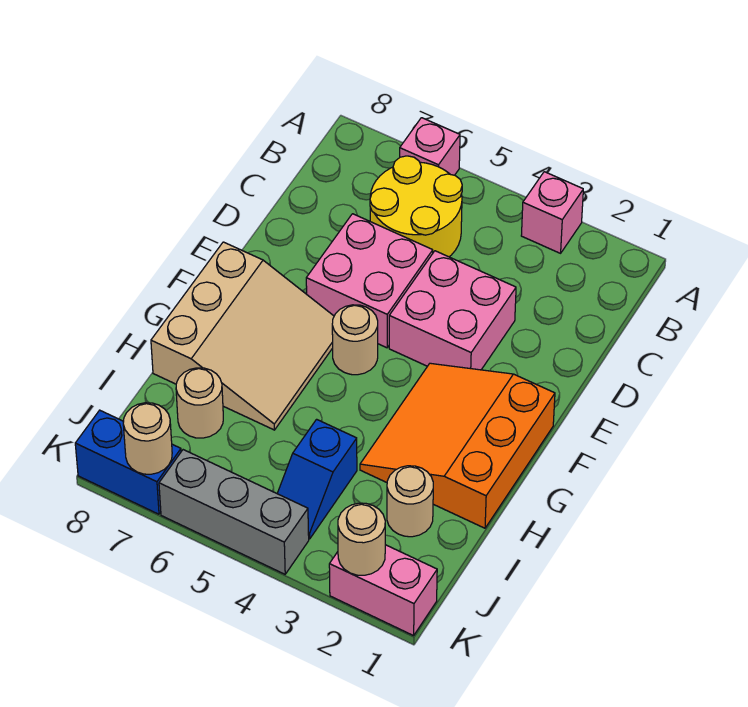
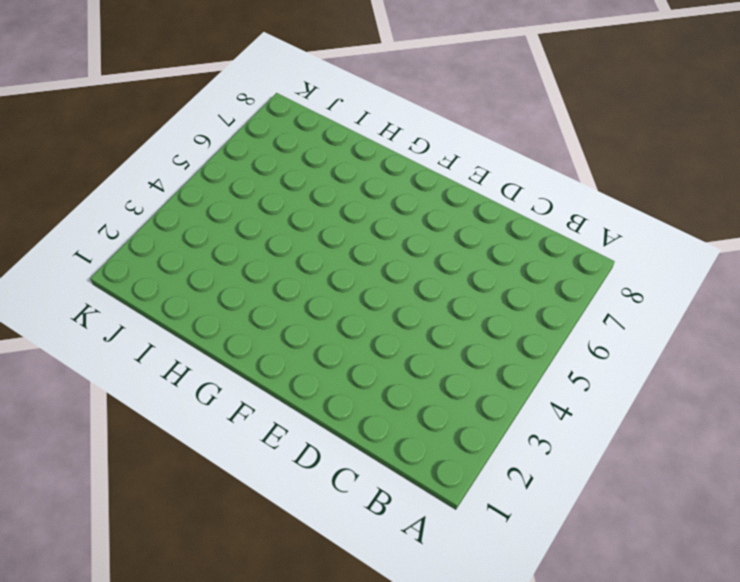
none -> pink brick A3 level 1
none -> pink brick A6 level 1
none -> yellow round brick B5:C6 level 1

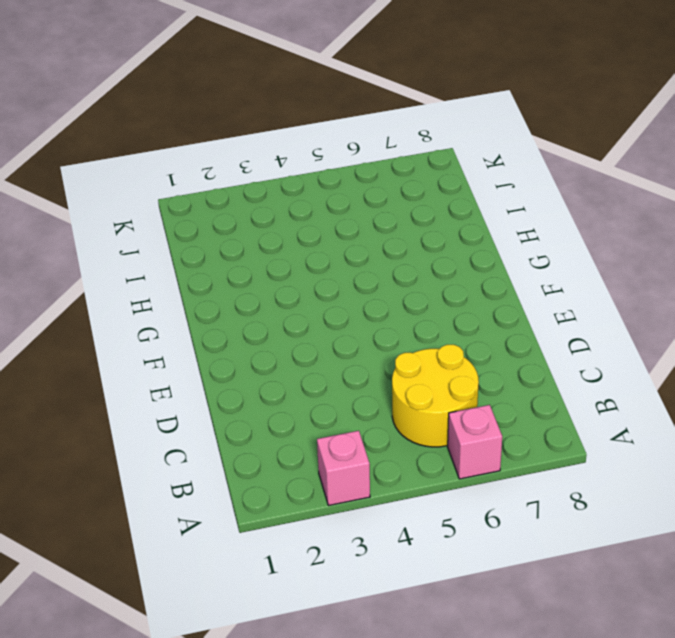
none -> pink brick D3:E4 level 1
none -> pink brick D5:E6 level 1
none -> orange slope F1:H3 level 1 top 1

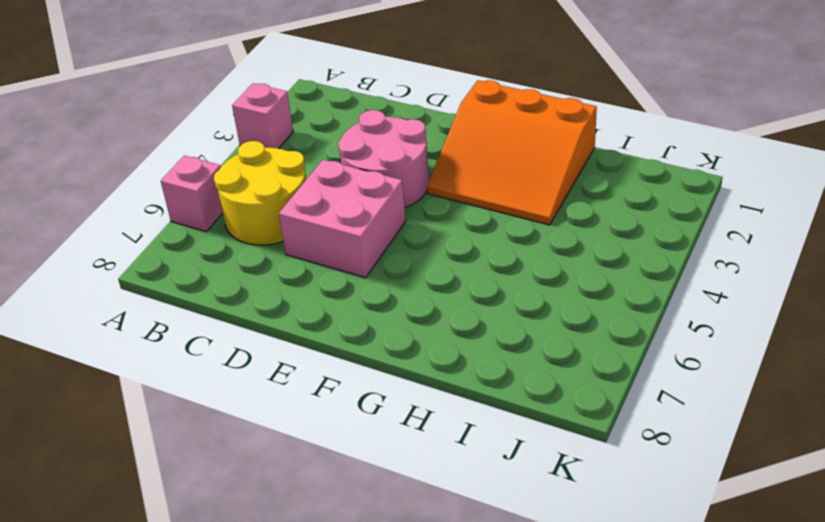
pink round brick D3:E4 level 1 -> pink brick D3:E4 level 1
none -> tan round brick F5 level 1
none -> tan slope F6:H8 level 1 top 8
none -> tan round brick I2 level 1

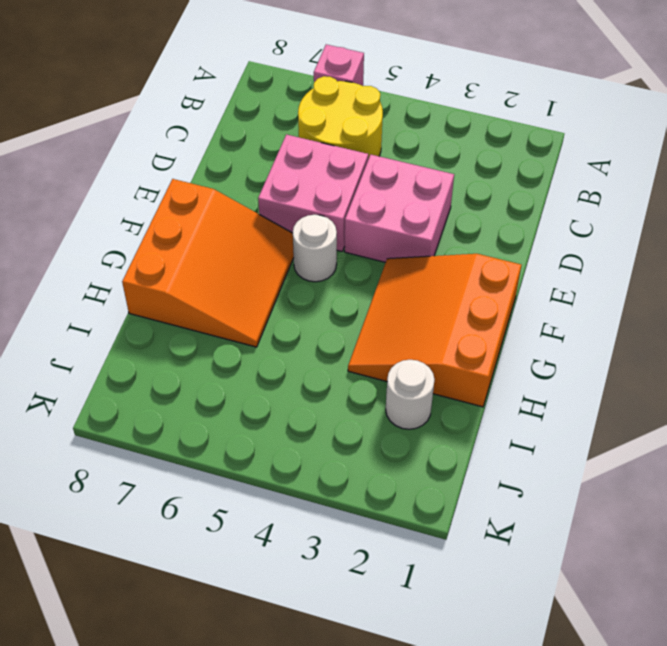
white round brick F5 level 1 -> tan round brick F5 level 1
orange slope F6:H8 level 1 top 8 -> tan slope F6:H8 level 1 top 8
white round brick I2 level 1 -> tan round brick I2 level 1
none -> pink brick A3 level 1
none -> blue slope I4:J4 level 1 top I
none -> tan round brick I7 level 1

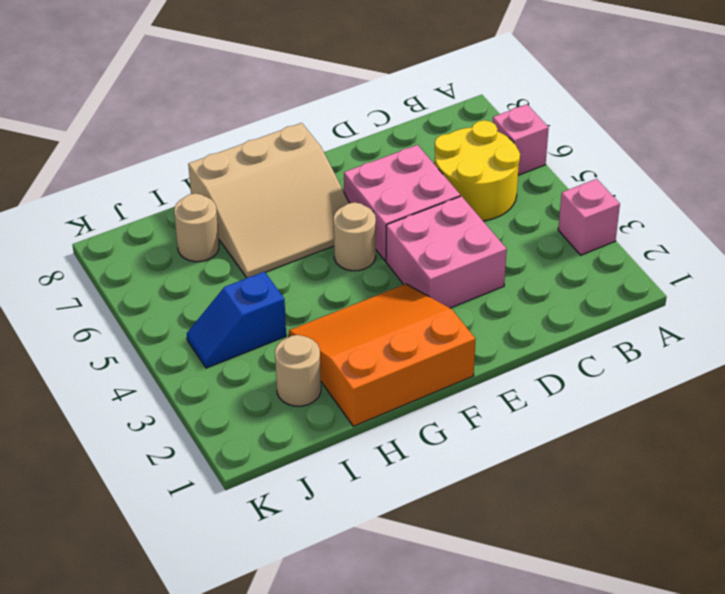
none -> pink brick K1:K2 level 1
none -> grey brick K4:K6 level 1
none -> blue brick K7:K8 level 1

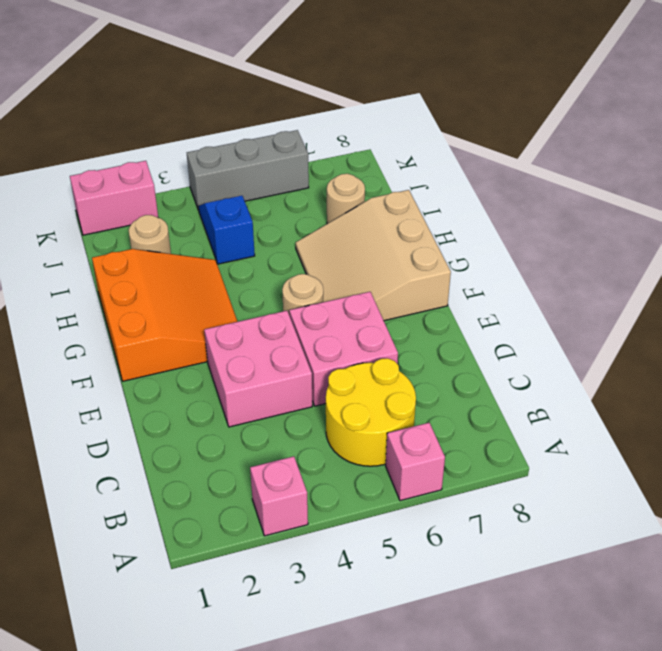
none -> blue brick K7:K8 level 1
none -> tan round brick K2 level 2
none -> tan round brick K7 level 2

